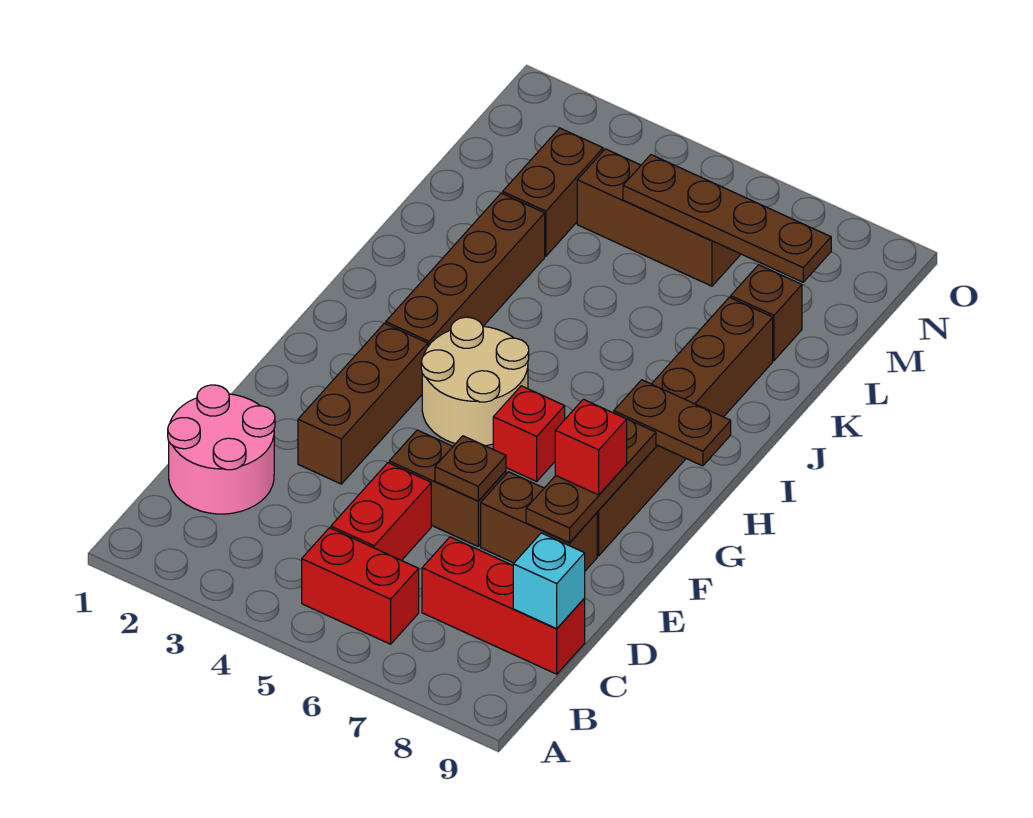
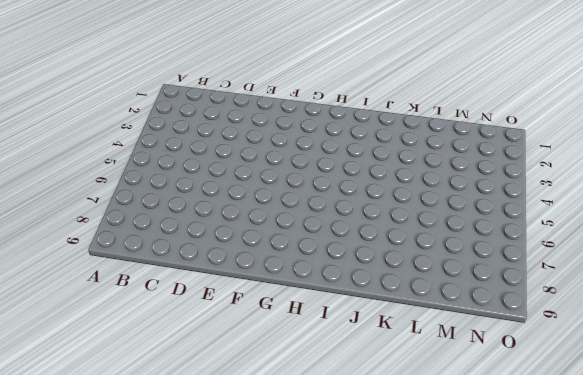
none -> red brick B5:B6 level 1
none -> pink round brick C1:D2 level 1
none -> red brick C5:D5 level 1

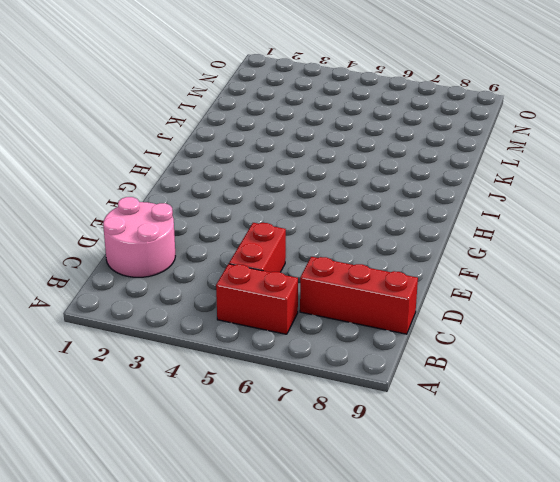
none -> brown brick E3:G3 level 1
none -> brown brick E5:E6 level 1
none -> brown brick E7:E8 level 1

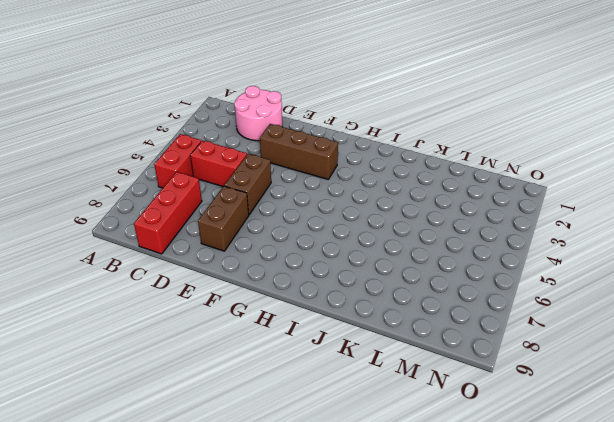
none -> brown brick F8:K8 level 1
none -> tan round brick G4:H5 level 1
none -> red brick G6 level 1

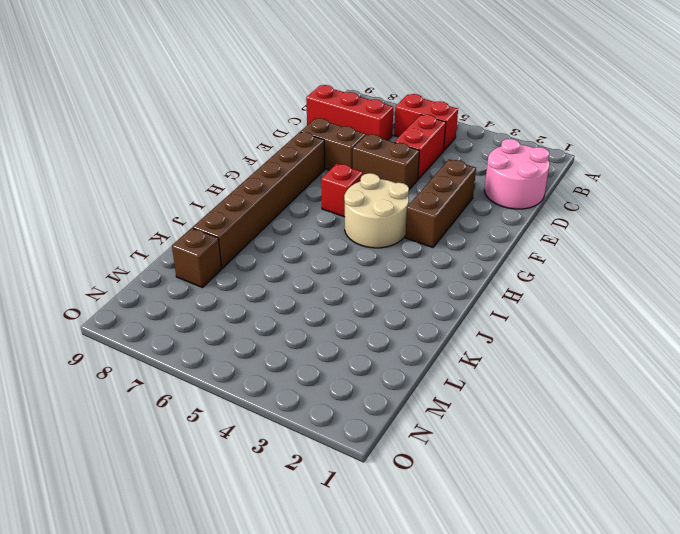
none -> brown brick H3:K3 level 1
none -> brown brick L3:M3 level 1
none -> brown brick M4:M6 level 1

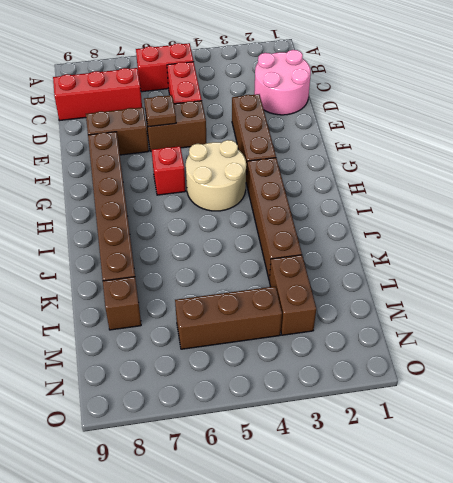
none -> cyan brick C9 level 2
none -> brown plate E8:G8 level 2
none -> brown plate H8:H9 level 2

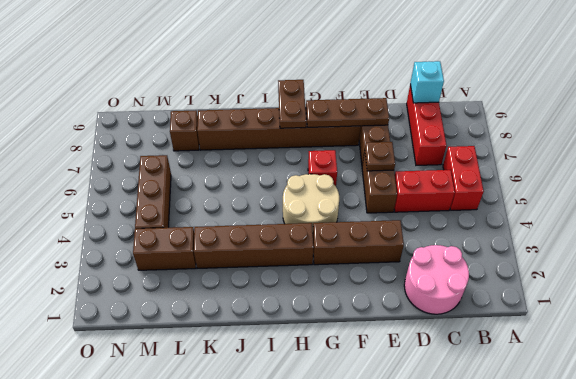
none -> brown plate M5:M8 level 2
none -> red brick F8 level 3

